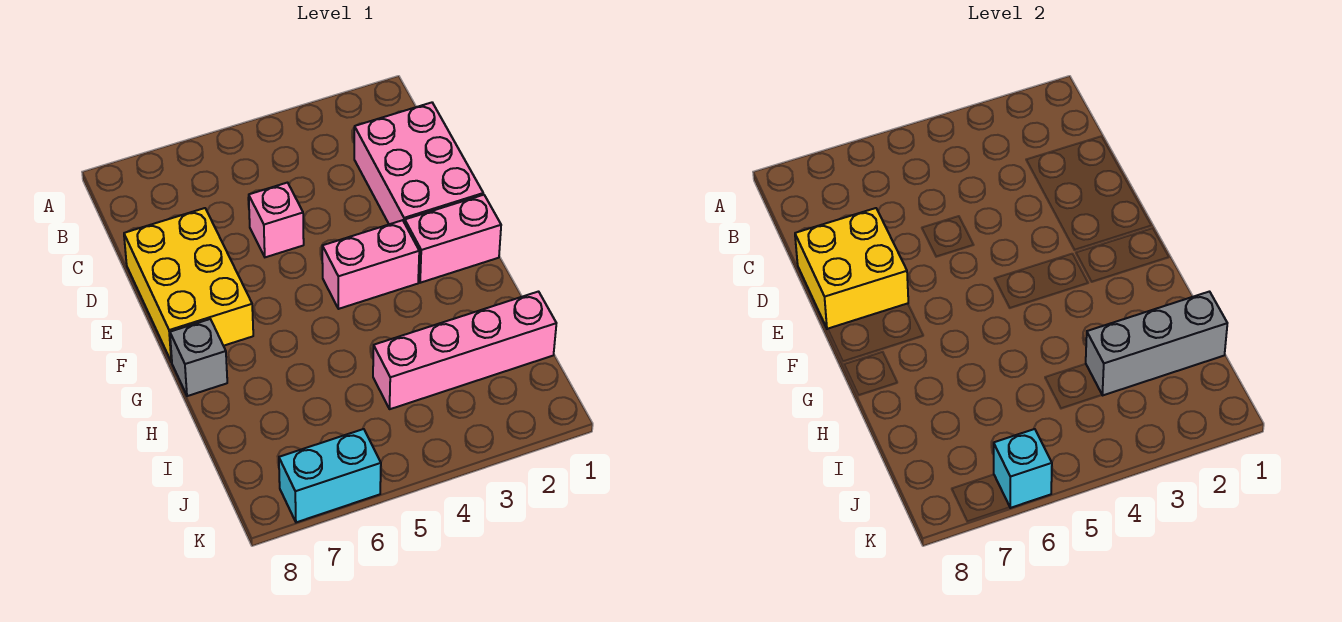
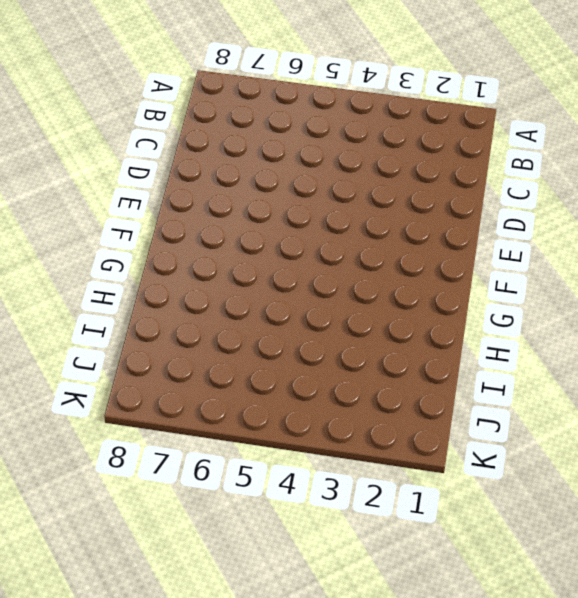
none -> pink brick C1:E2 level 1
none -> pink brick D5 level 1

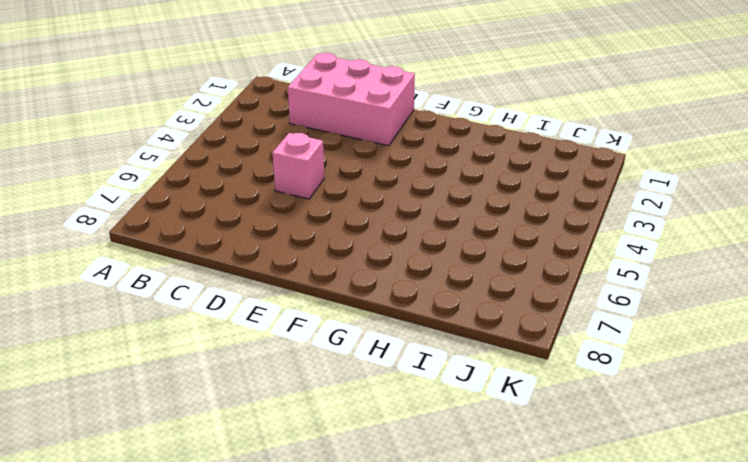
none -> yellow brick D7:F8 level 1
none -> pink brick F1:F2 level 1

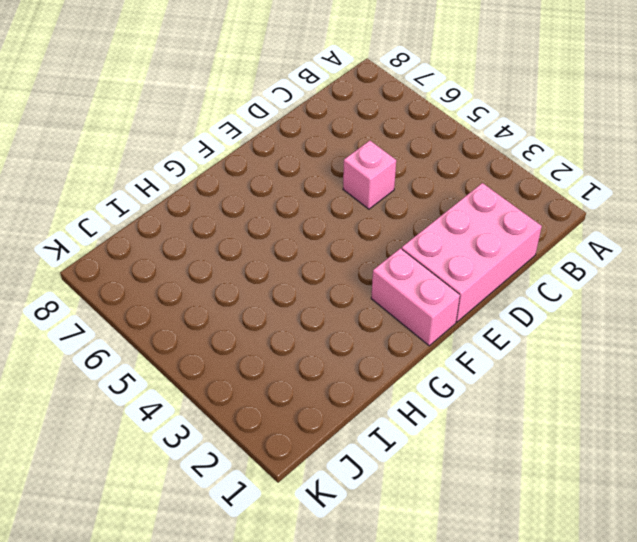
none -> yellow brick D7:F8 level 1
none -> pink brick F3:F4 level 1

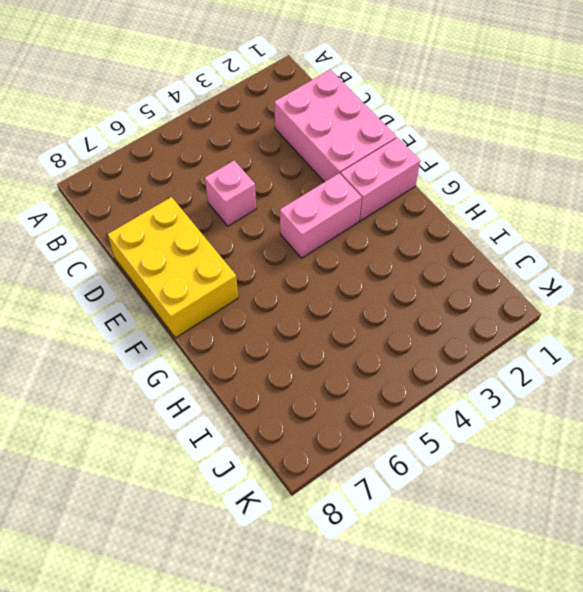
none -> grey brick G8 level 1
none -> pink brick I1:I4 level 1

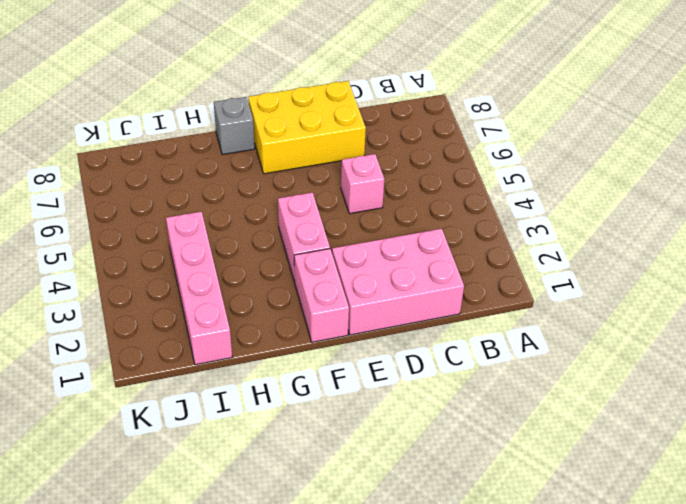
none -> cyan brick K6:K7 level 1
none -> yellow brick D7:E8 level 2

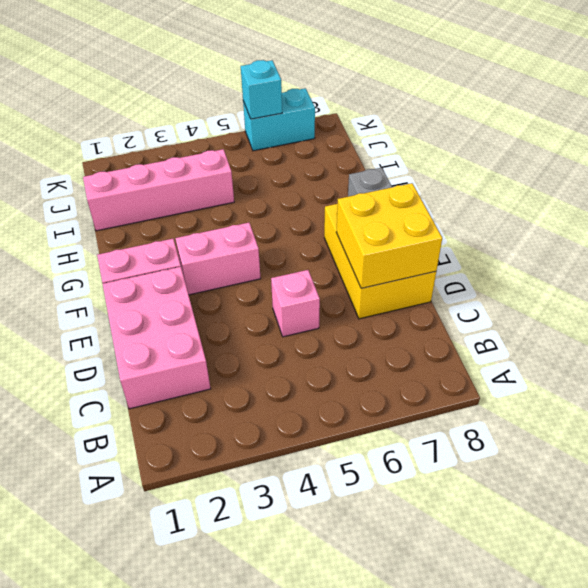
none -> grey brick I1:I3 level 2

